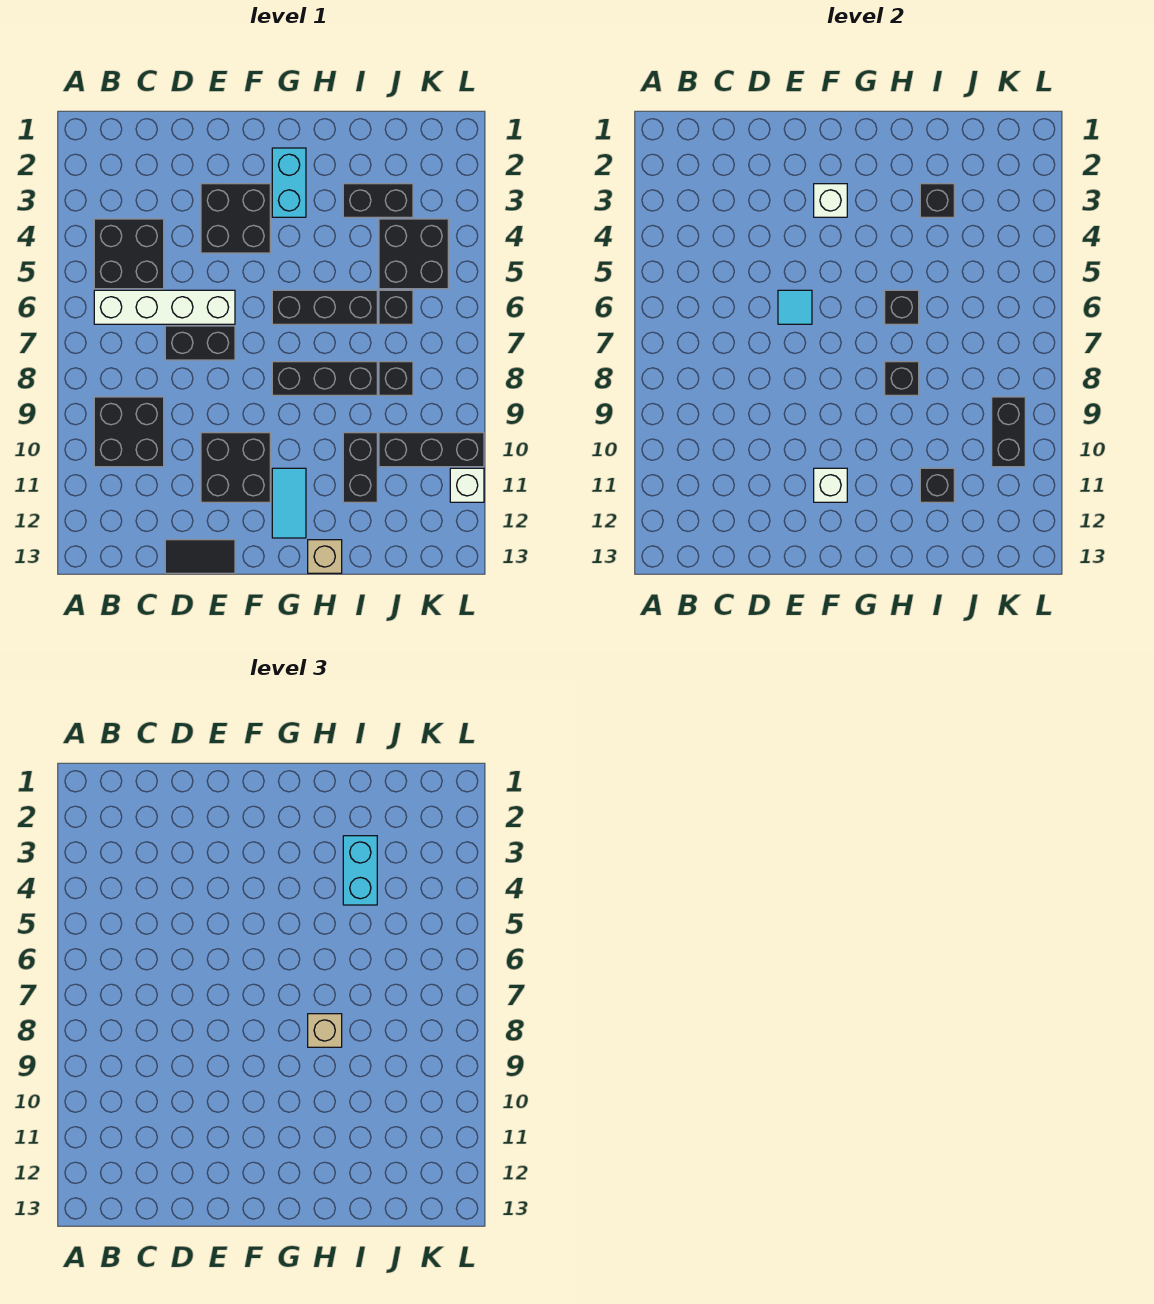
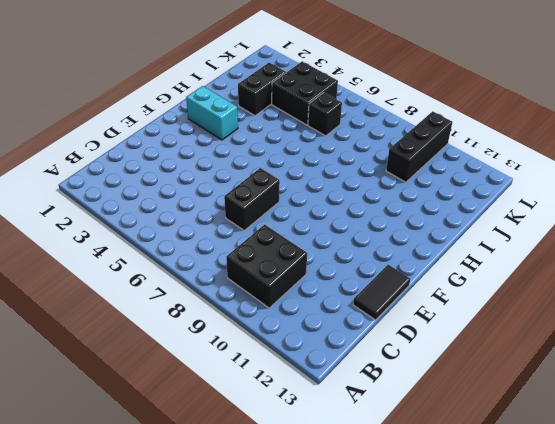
none -> black brick B4:C5 level 1
none -> white brick B6:E6 level 1
none -> black brick E3:F4 level 1

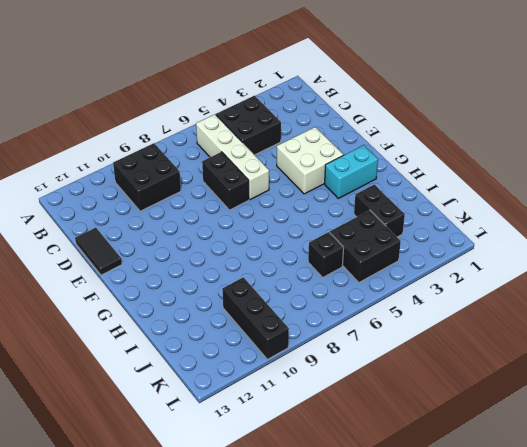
white brick E3:F4 level 1 -> black brick E3:F4 level 1
none -> black brick E10:F11 level 1
none -> black brick G6:I6 level 1
none -> black brick G8:I8 level 1

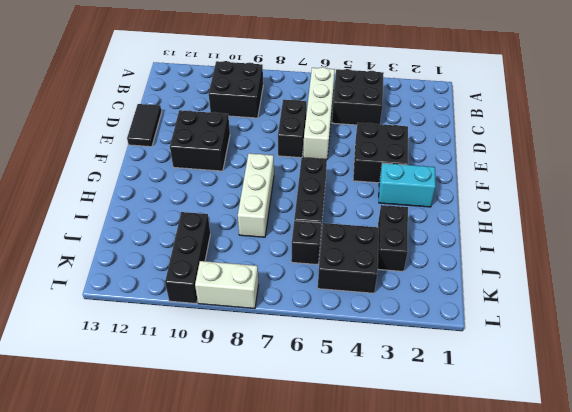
white brick G8:I8 level 1 -> black brick G8:I8 level 1
white brick L8:L9 level 1 -> none
none -> cyan tile G11:G12 level 1
none -> tan brick H13 level 1
none -> black brick I10:I11 level 1

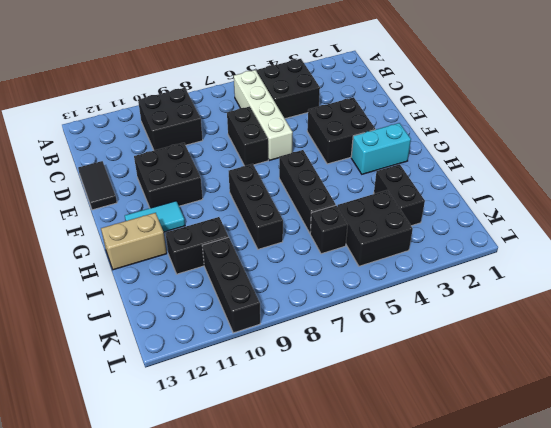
tan brick H12:H13 level 1 -> tan brick H13 level 1
none -> black brick J8 level 1
none -> white brick L11 level 1
none -> cyan tile E6 level 2

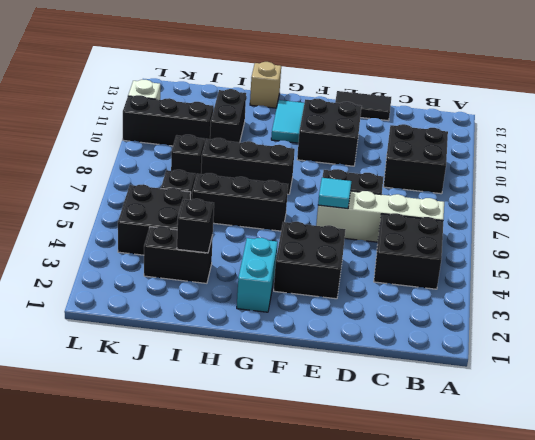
none -> white brick F3 level 2
none -> white brick F11 level 2
none -> black brick H6 level 2

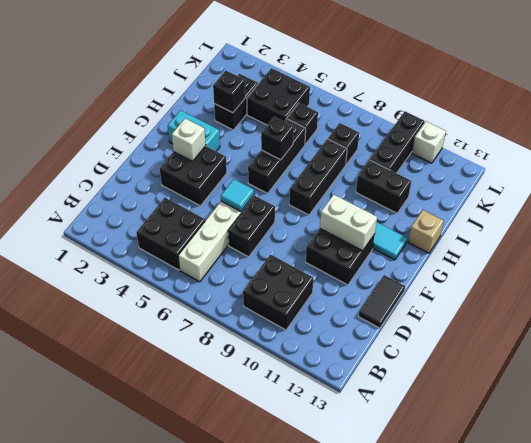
white brick F10:F11 level 2 -> white brick F11 level 2
none -> black brick H8 level 2
none -> black brick I11 level 2
none -> black brick K9:K10 level 2

